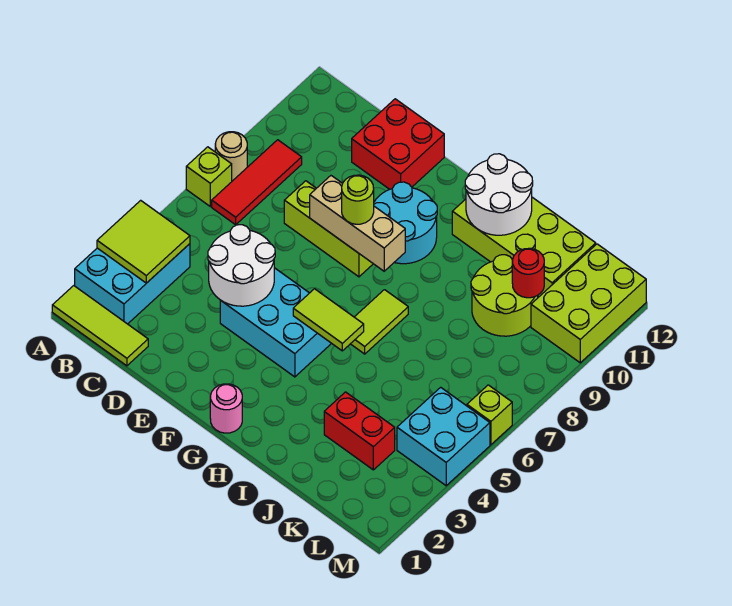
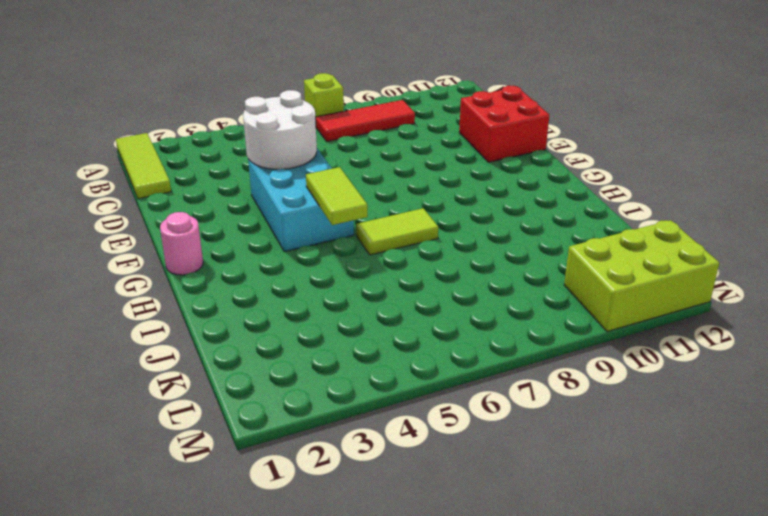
none -> cyan brick A2:B4 level 1
none -> tan round brick A8 level 1
none -> lime brick D8:F8 level 1

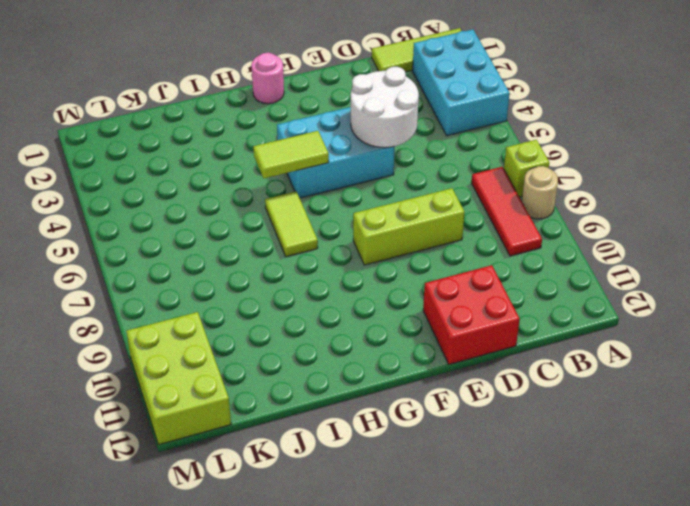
none -> cyan round brick F9:G10 level 1
none -> lime brick H11:K12 level 1
none -> red brick J3:K3 level 1

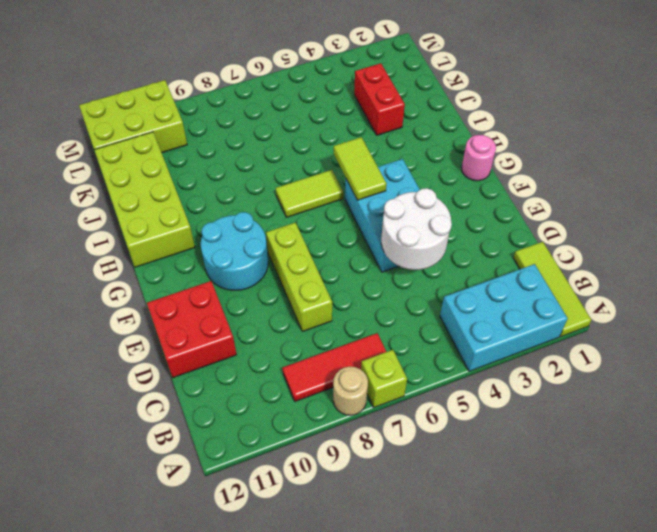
none -> lime round brick J9:K10 level 1
none -> cyan brick L4:M5 level 1
none -> lime brick M6 level 1

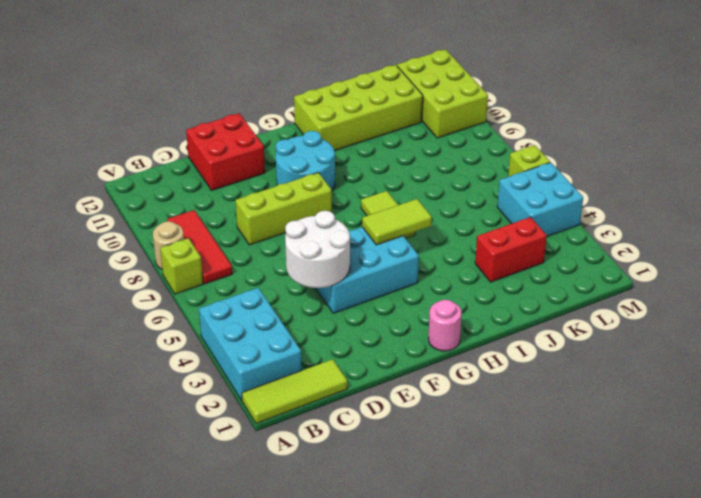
none -> lime round brick J9:K10 level 1
none -> lime tile A3:B4 level 2
none -> tan brick E8:G8 level 2

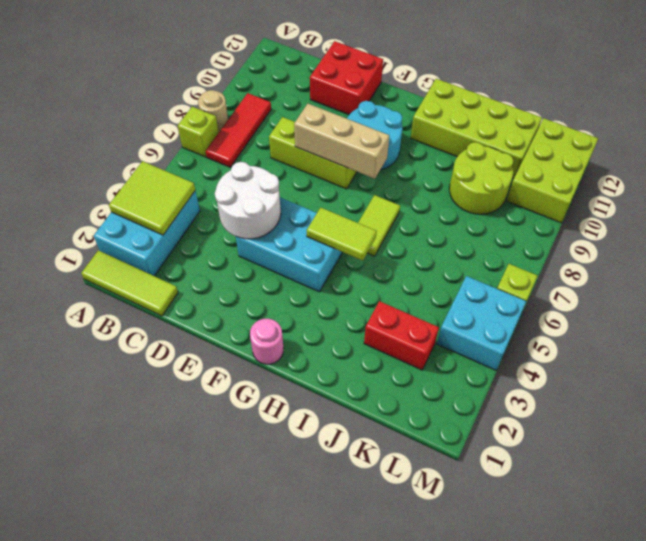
none -> white round brick H11:I12 level 2
none -> red round brick K10 level 2
none -> lime round brick F8 level 3

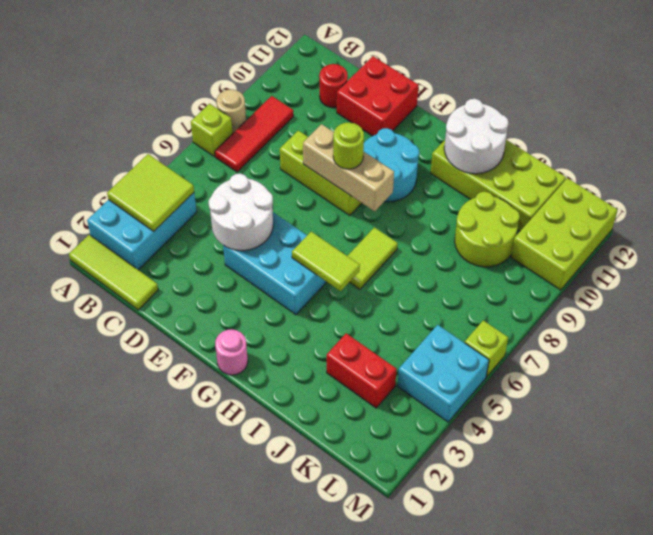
red round brick C11 level 1 -> red round brick K10 level 2

